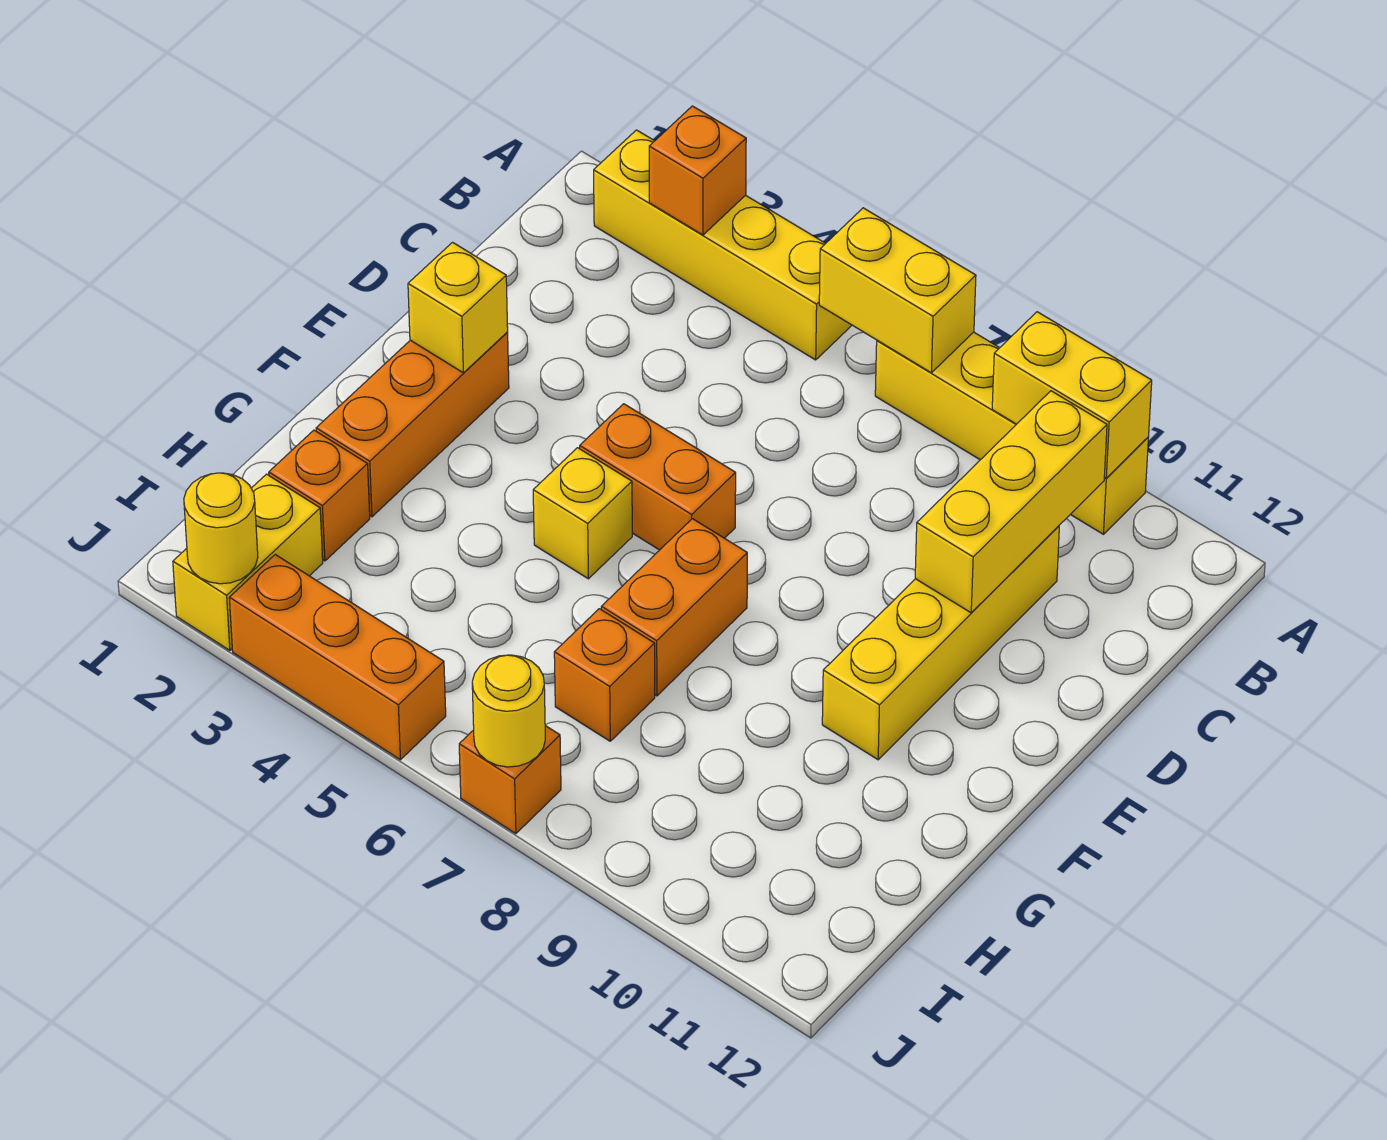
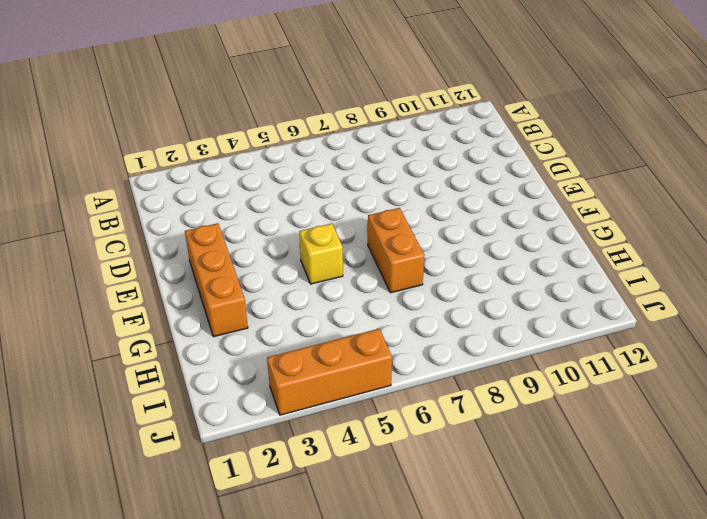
none -> yellow brick A2:A5 level 1
none -> yellow brick A7:A10 level 1
none -> yellow brick C10:F10 level 1

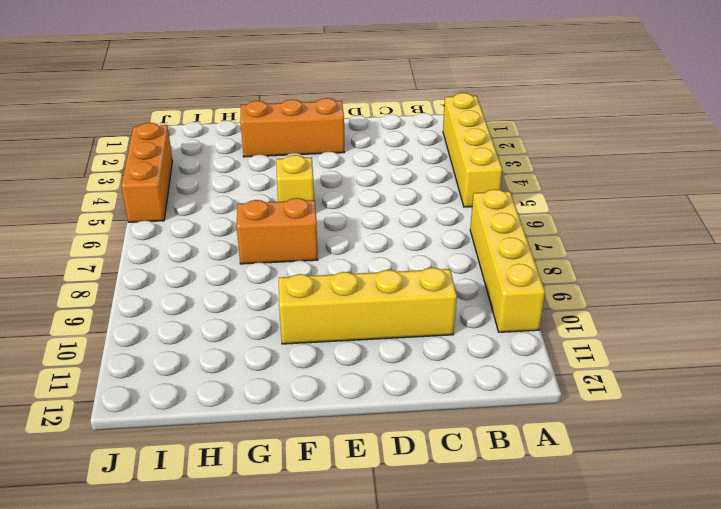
none -> orange brick E5:E6 level 1
none -> orange brick H2 level 1
none -> orange brick H7 level 1

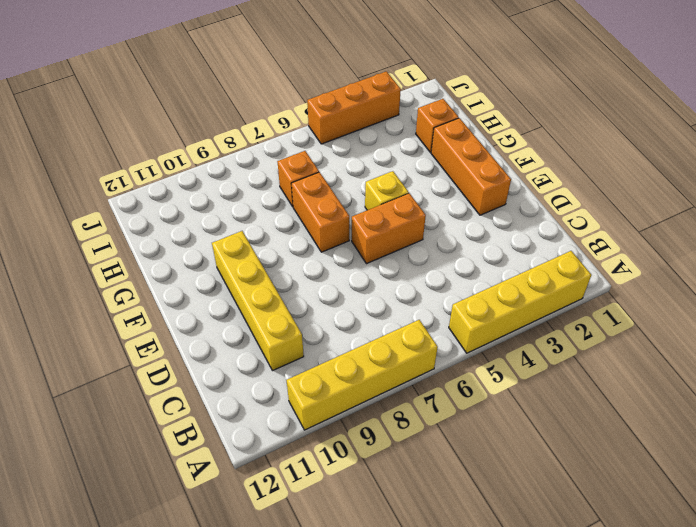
none -> yellow brick I2:J2 level 1
none -> orange brick J7 level 1
none -> orange brick A3 level 2

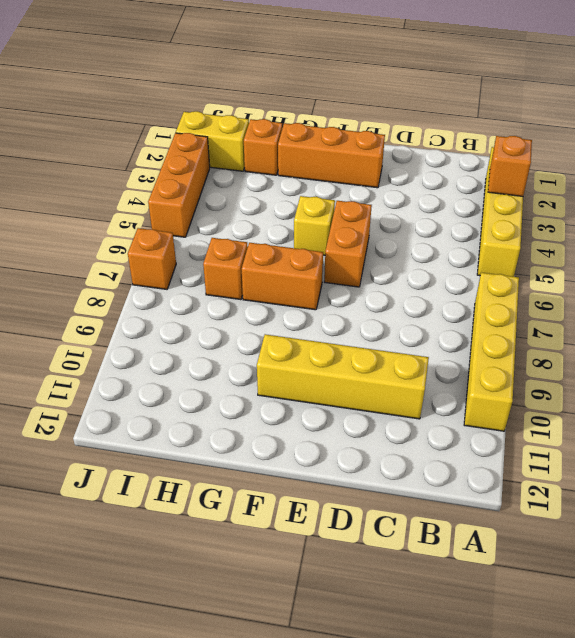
none -> yellow brick A6:A7 level 2
none -> yellow brick A9:A10 level 2
none -> yellow brick B10:D10 level 2

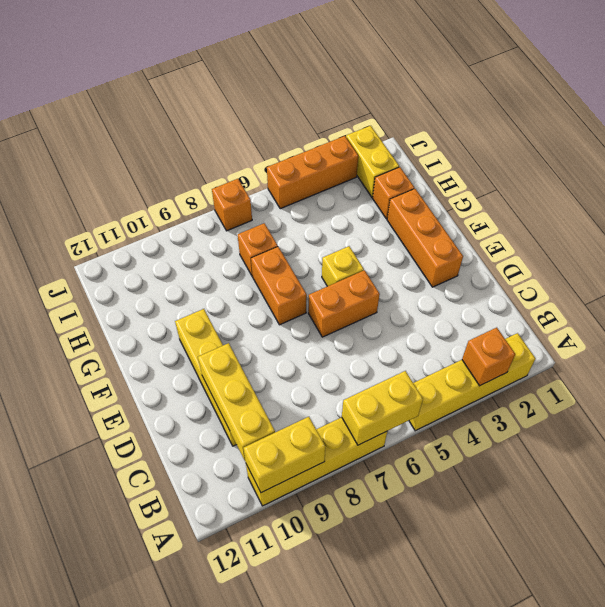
none -> yellow brick E2 level 2
none -> yellow round brick J2 level 2
none -> yellow round brick J7 level 2

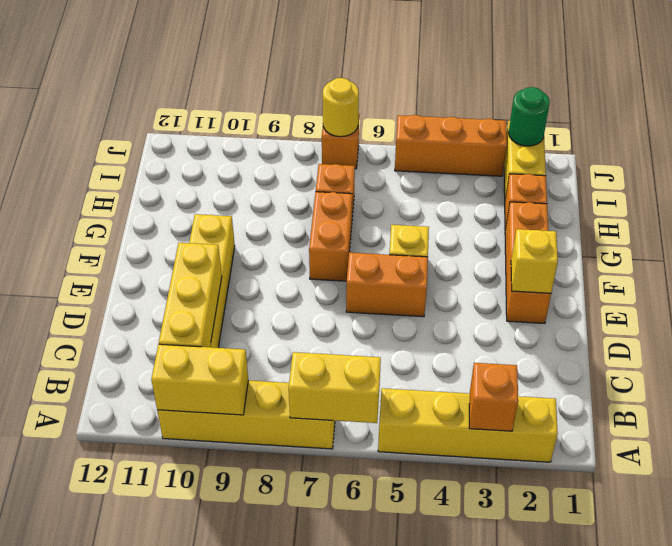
green round brick J2 level 2 -> yellow round brick J2 level 2

